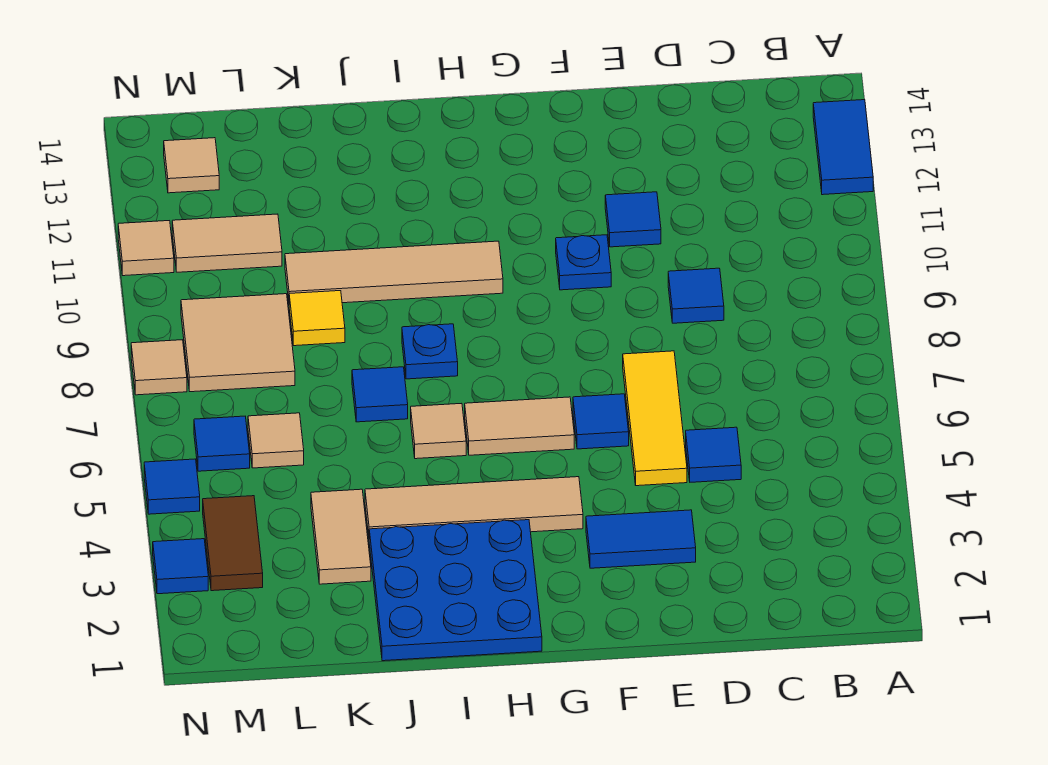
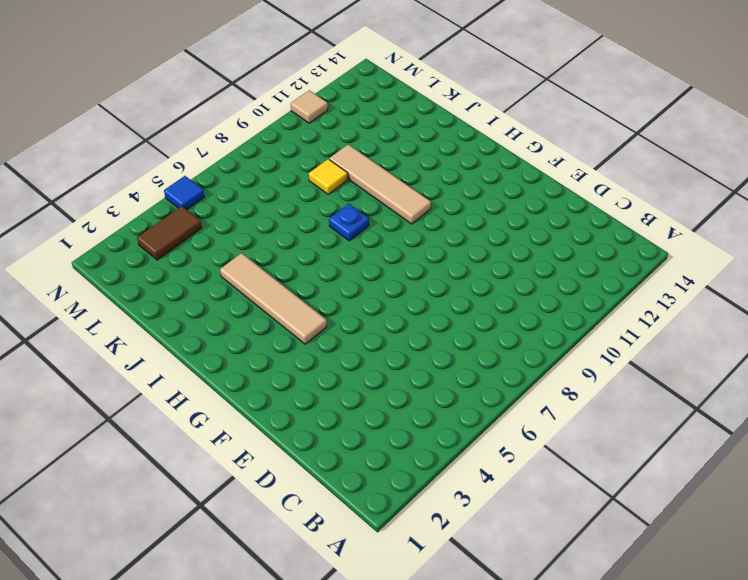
none -> blue tile A12:A13 level 1
none -> blue tile D5 level 1
none -> blue tile D9 level 1

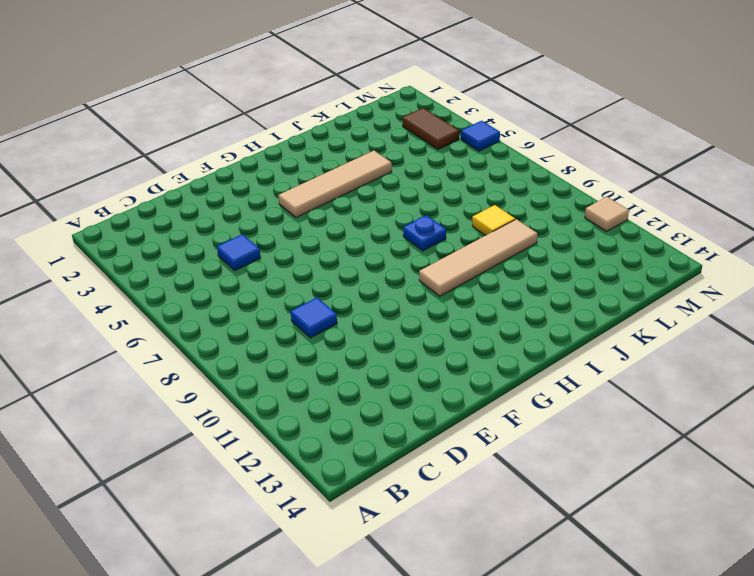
none -> blue tile A12:A13 level 1
none -> blue tile E3:F3 level 1
none -> yellow tile E5:E7 level 1

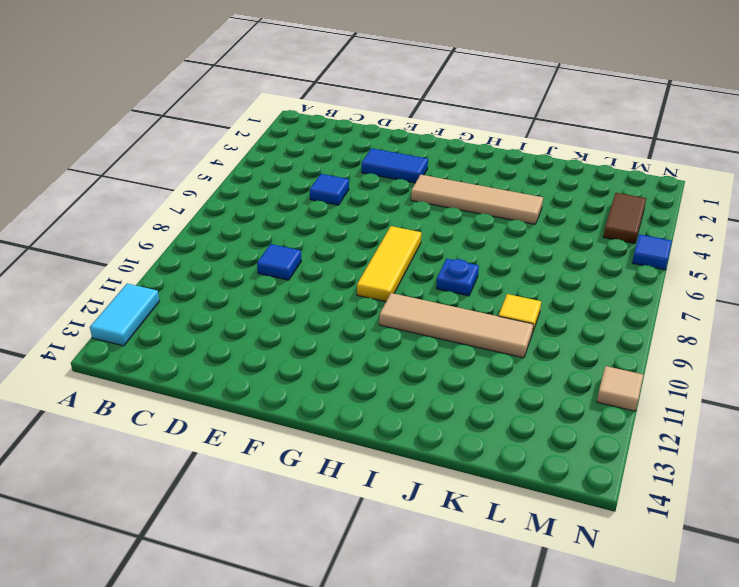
cyan tile A12:A13 level 1 -> blue tile A12:A13 level 1
yellow tile G7:G9 level 1 -> yellow tile E5:E7 level 1
none -> blue tile E11 level 1
none -> blue tile F6 level 1
none -> blue plate F10 level 1

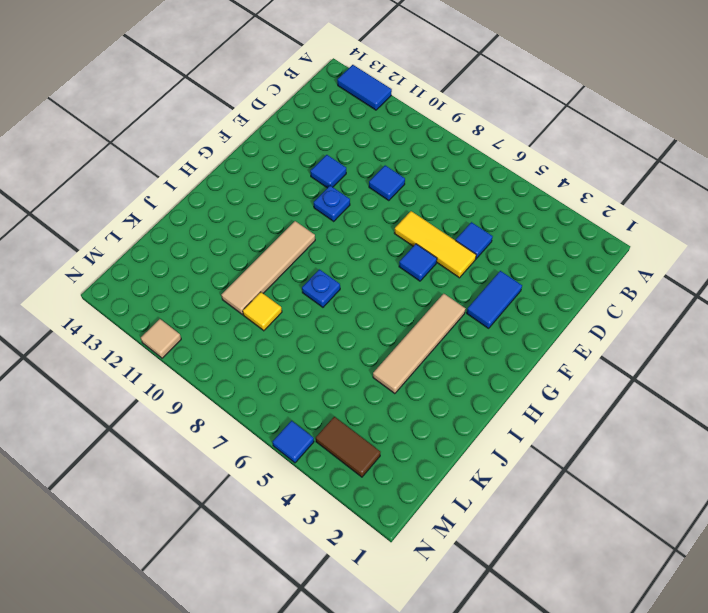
none -> tan tile G6:H6 level 1
none -> blue plate H1:J3 level 1
none -> tan tile I6 level 1

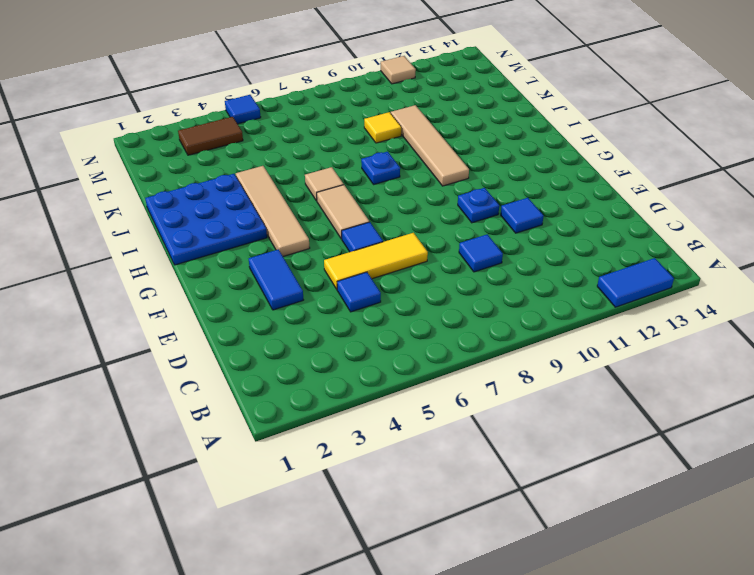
none -> blue tile J7 level 1
none -> tan tile K3:K4 level 1
none -> tan tile L6 level 1

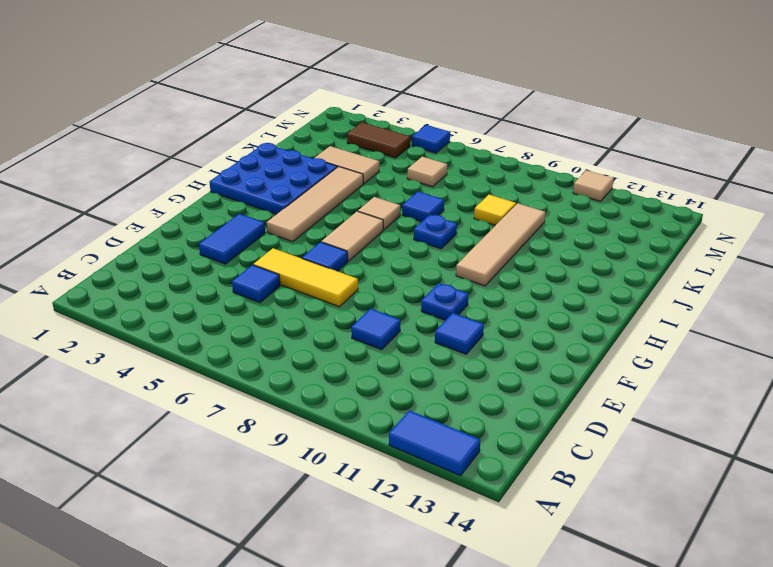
none -> tan tile L8:M9 level 1
none -> tan tile L11:M11 level 1
none -> blue tile M6 level 1

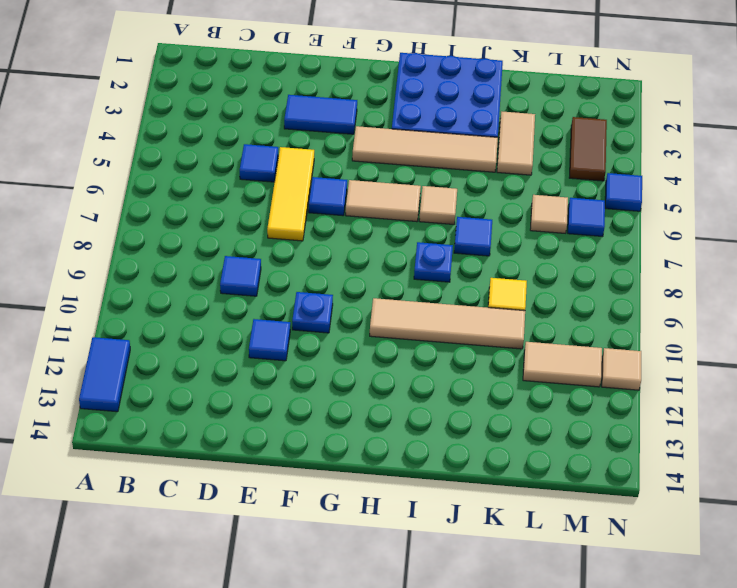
none -> tan tile L8:M9 level 1
none -> tan tile M13 level 1
none -> blue tile N3 level 1

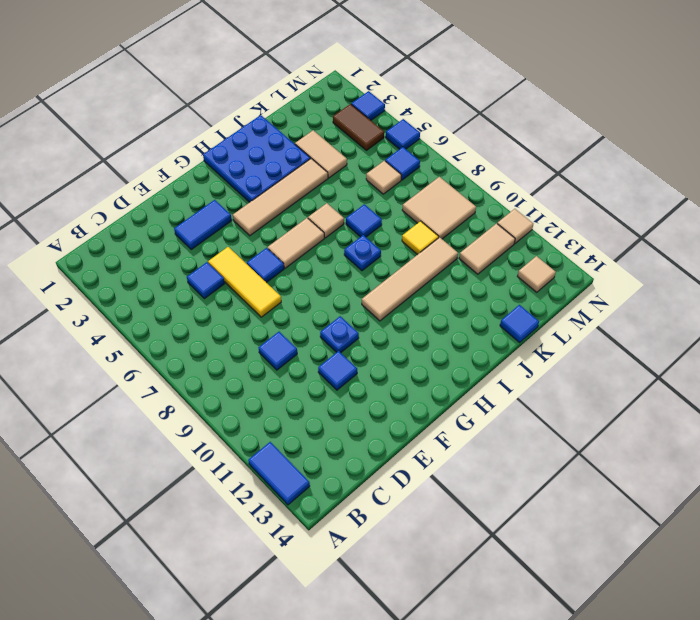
blue tile K14 level 1 -> none
none -> tan tile N8 level 1

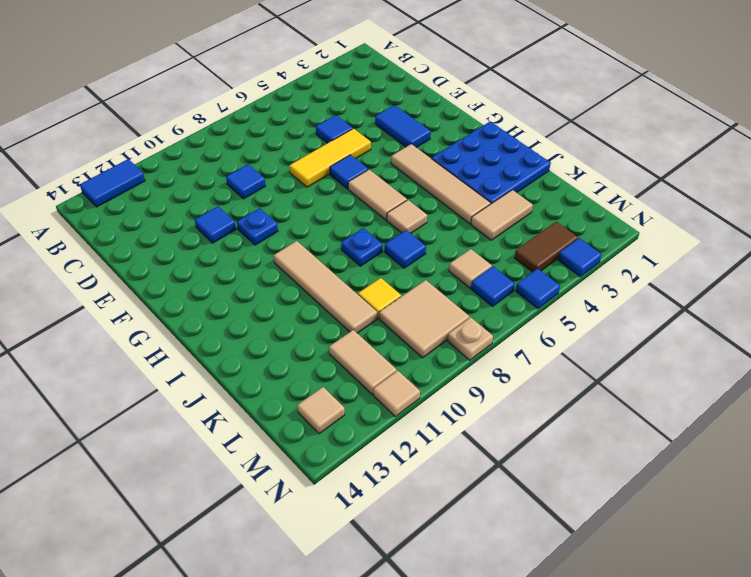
tan plate N8 level 1 -> tan tile N8 level 1

